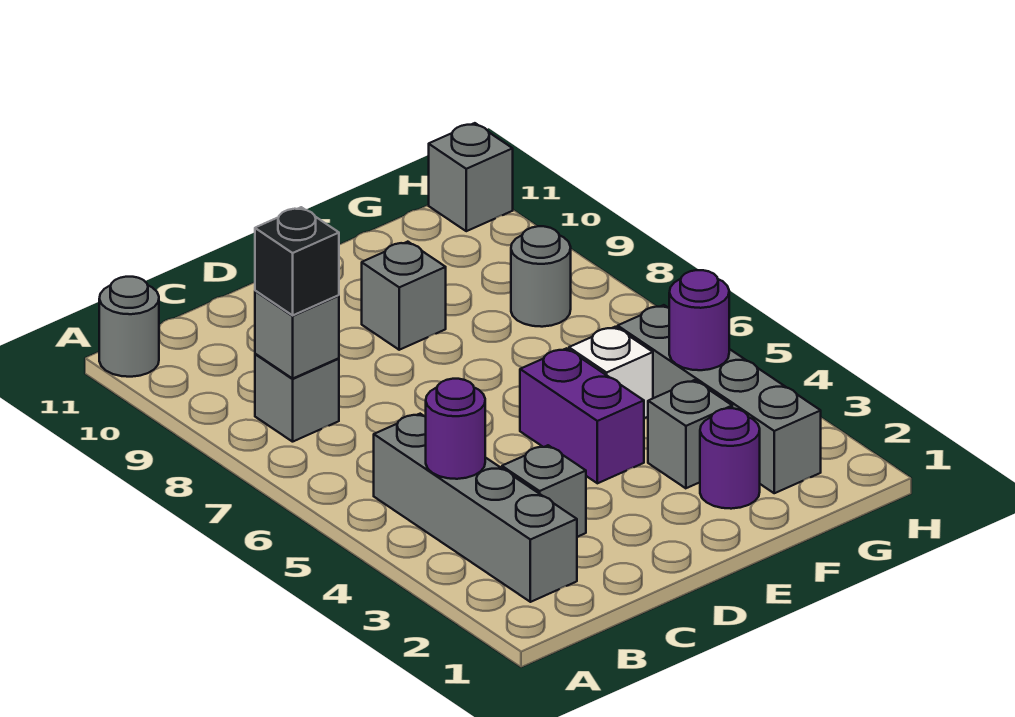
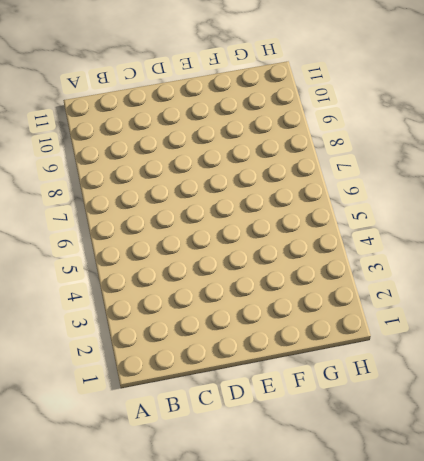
none -> grey round brick A11 level 1
none -> grey brick B2:B5 level 1
none -> grey brick B8 level 1

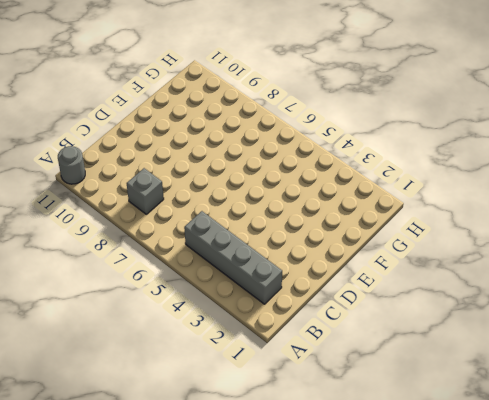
none -> grey brick C3 level 1
none -> purple brick E4:E5 level 1
none -> grey brick E9 level 1

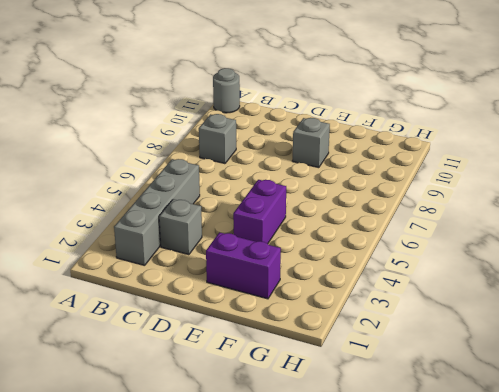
purple brick E2:F2 level 1 -> purple round brick F2 level 1
none -> grey brick F3 level 1
none -> white brick F5 level 1
none -> grey brick G2:G5 level 1

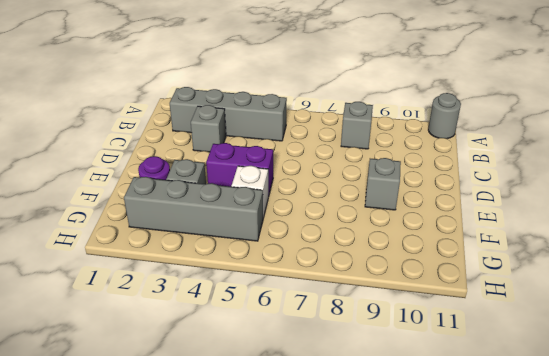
none -> grey round brick G8 level 1
none -> grey brick H11 level 1
none -> purple round brick B4 level 2

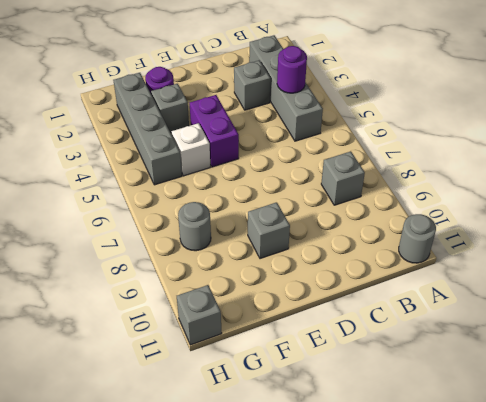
none -> grey brick B8 level 2
none -> purple round brick G4 level 2
none -> black brick B8 level 3

